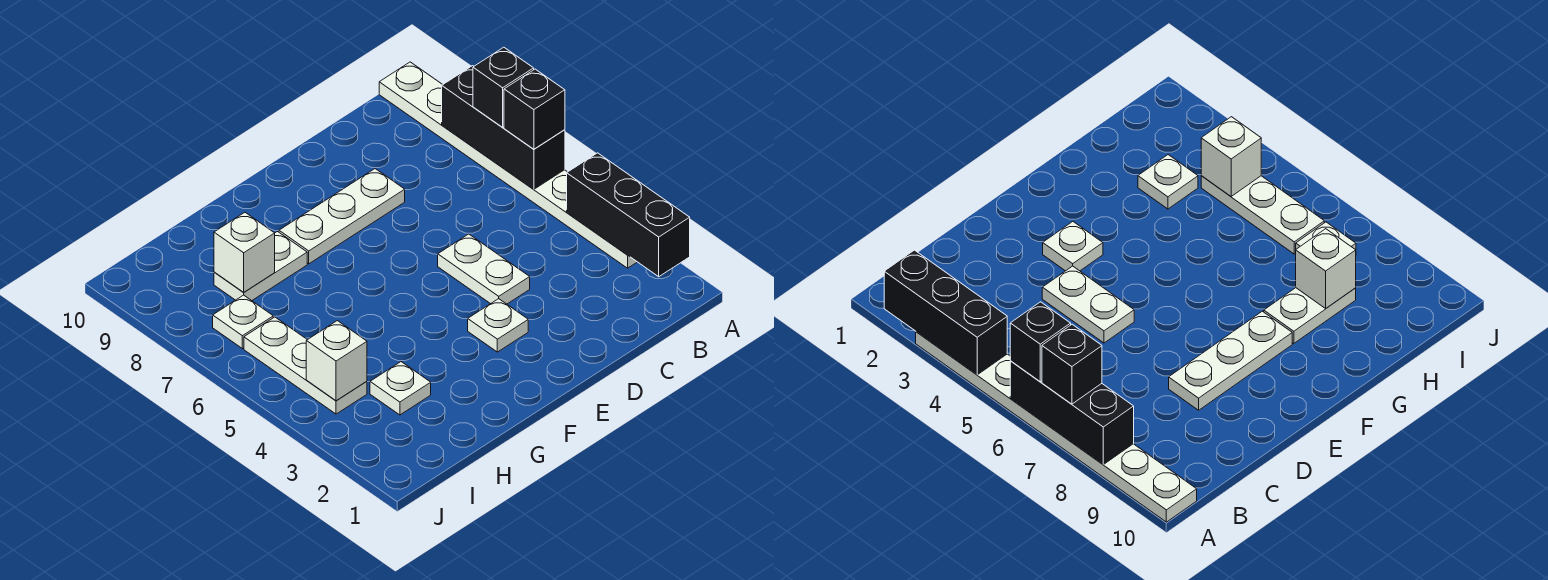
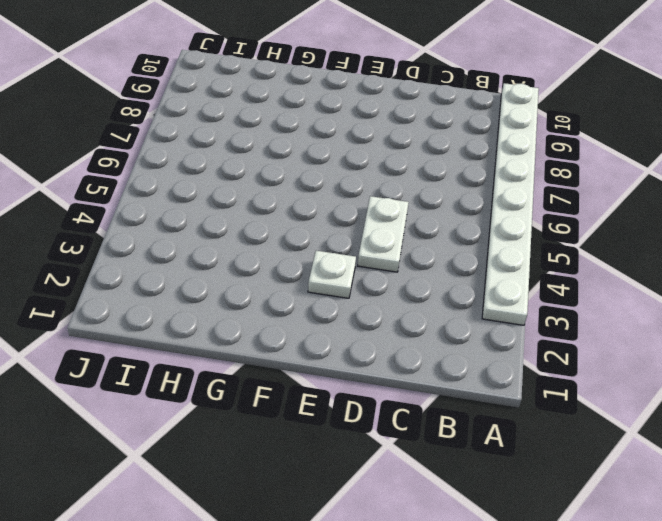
none -> white plate D8:F8 level 1
none -> white plate G8:H8 level 1
none -> white plate H3 level 1

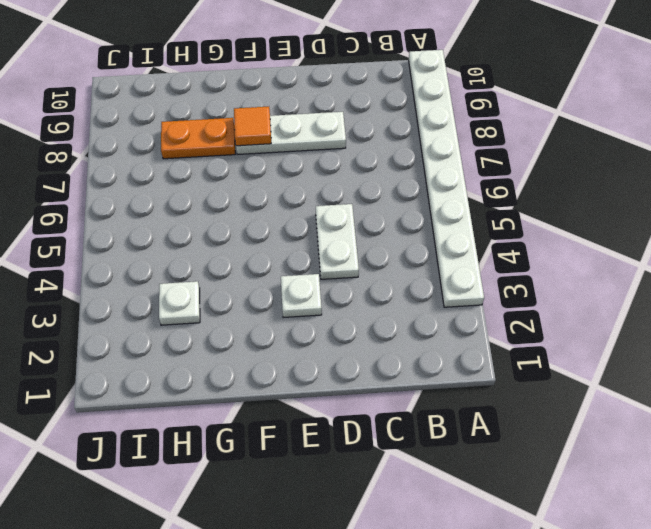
orange tile F8 level 2 -> none
orange plate G8:H8 level 1 -> white plate G8:H8 level 1
none -> white plate I4:I6 level 1
none -> white plate I7 level 1
none -> black brick A2:A4 level 2

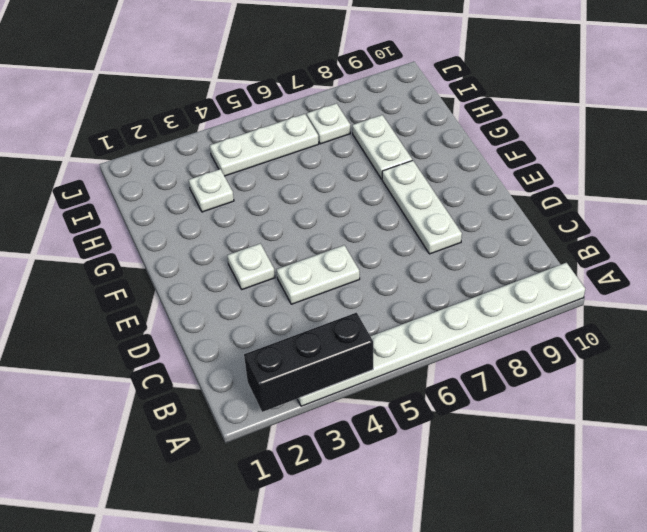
none -> black brick A6:A8 level 2
none -> white brick H8 level 2
none -> white brick I4 level 2

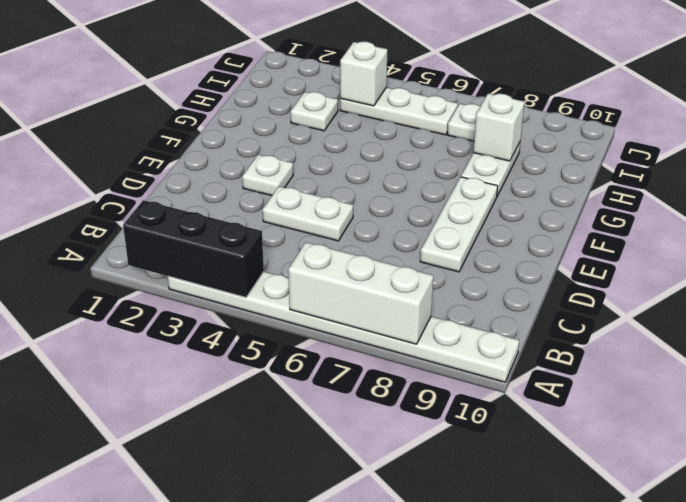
white brick A6:A8 level 2 -> black brick A6:A8 level 2
none -> black brick A6 level 3
none -> black brick A7 level 3

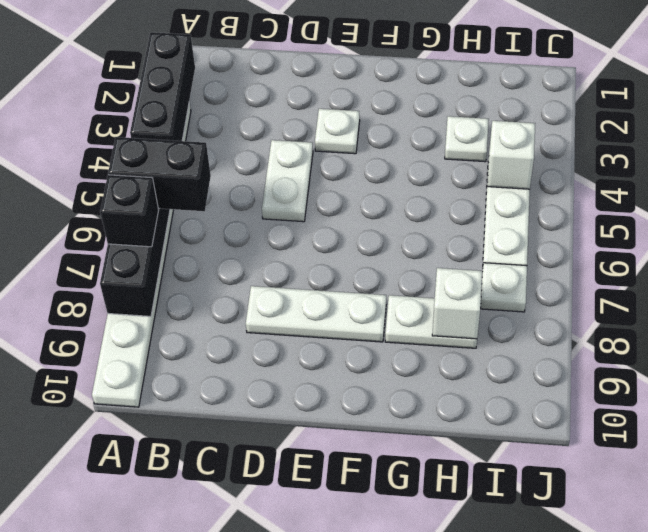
black brick A6:B6 level 3 -> black brick A6 level 3

